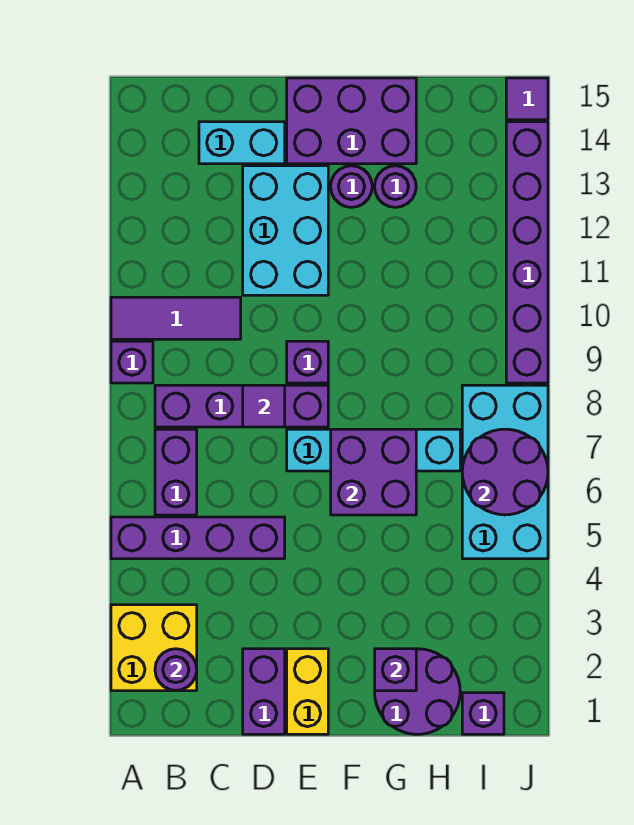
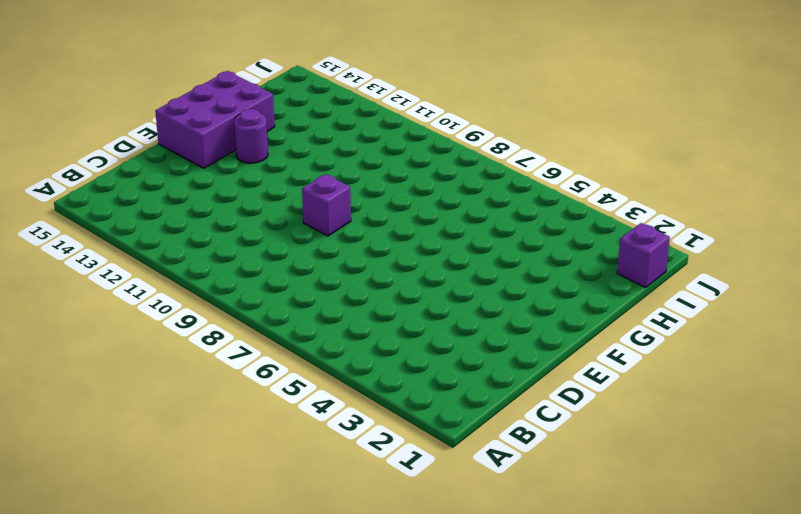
none -> yellow brick A2:B3 level 1
none -> purple brick A5:D5 level 1
none -> purple brick A9 level 1

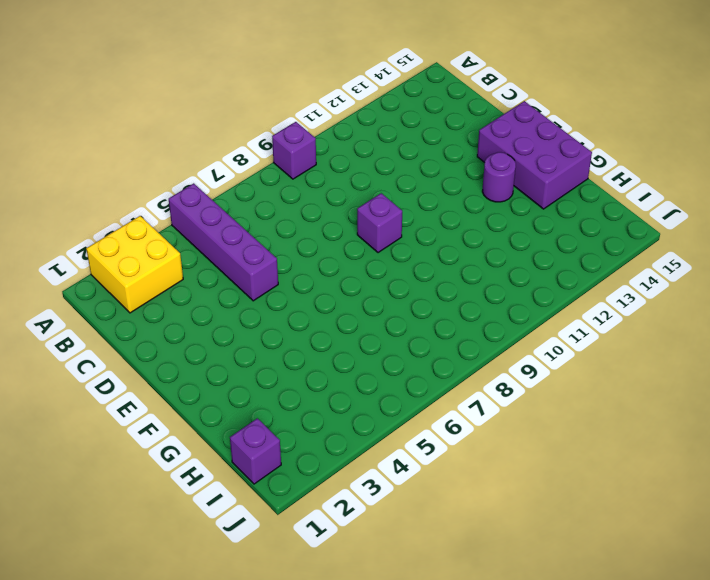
none -> purple tile A10:C10 level 1
none -> purple brick B6:B7 level 1
none -> purple brick B8:E8 level 1

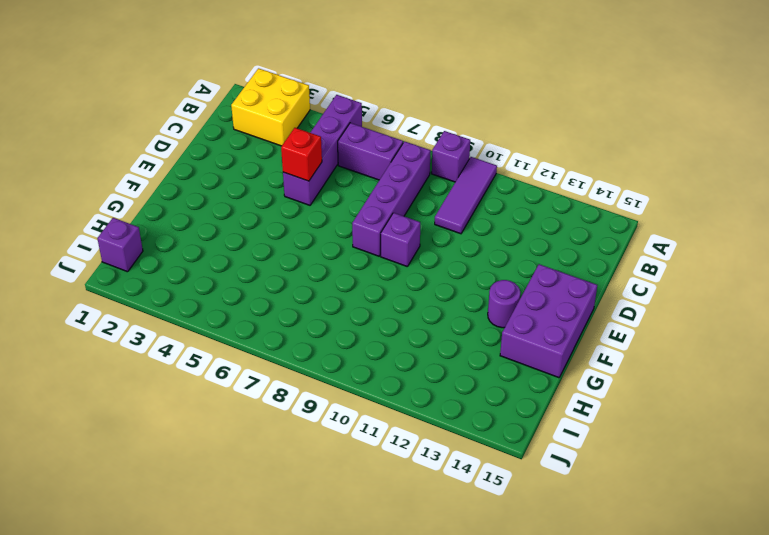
red brick D5 level 2 -> none
none -> cyan brick C14:D14 level 1
none -> purple brick D1:D2 level 1
none -> cyan brick D11:E13 level 1

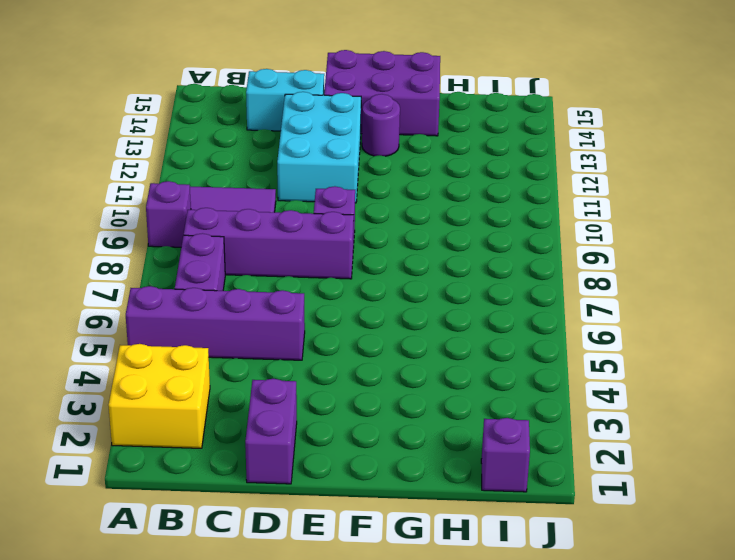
none -> yellow brick E1:E2 level 1
none -> cyan brick E7:H7 level 1
none -> purple round brick G1:H2 level 1

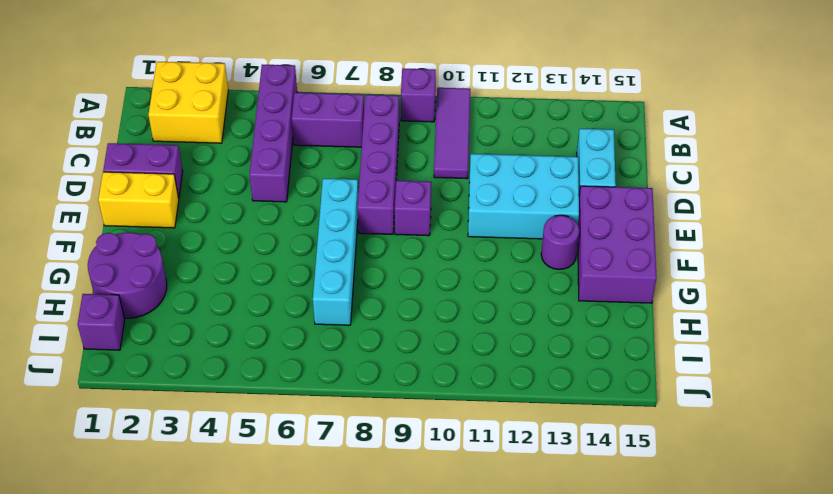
none -> purple round brick G13 level 1
none -> cyan brick I5:J8 level 1
none -> purple brick J9:J14 level 1

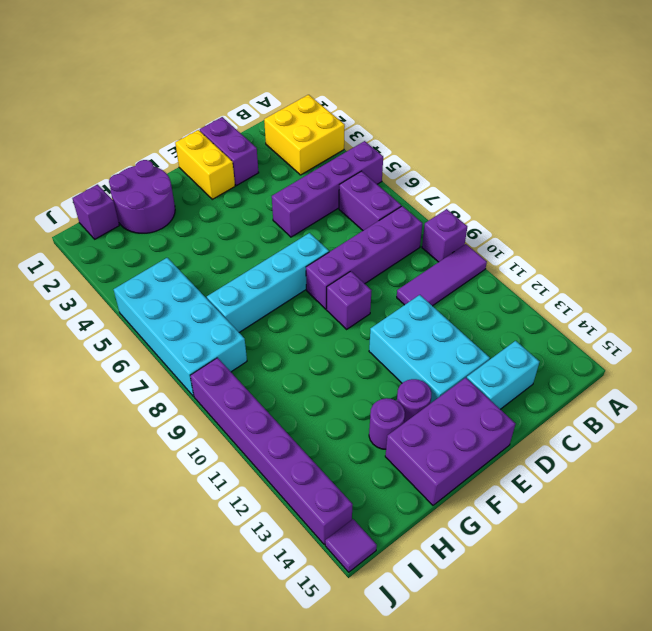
none -> purple round brick B2 level 2
none -> purple tile D8 level 2
none -> purple brick F6:G7 level 2

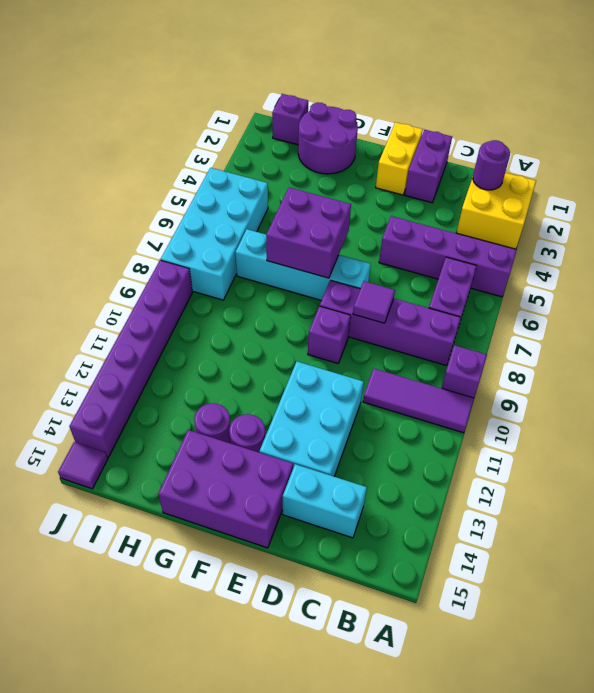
none -> purple brick G2 level 2
none -> purple round brick I6:J7 level 2

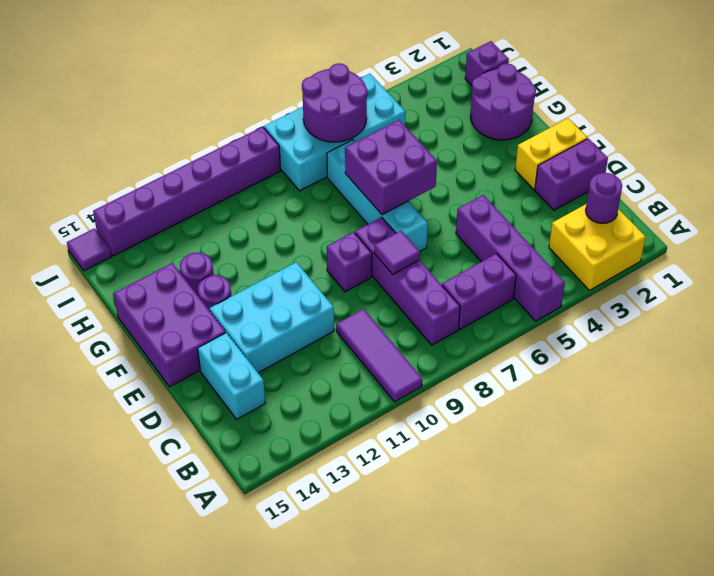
none -> purple brick A9 level 1
none -> purple brick G2 level 2

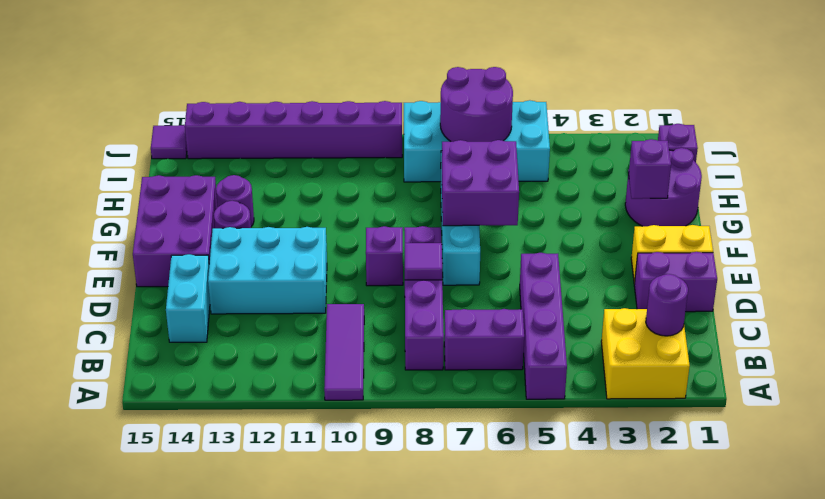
none -> purple brick A9 level 1

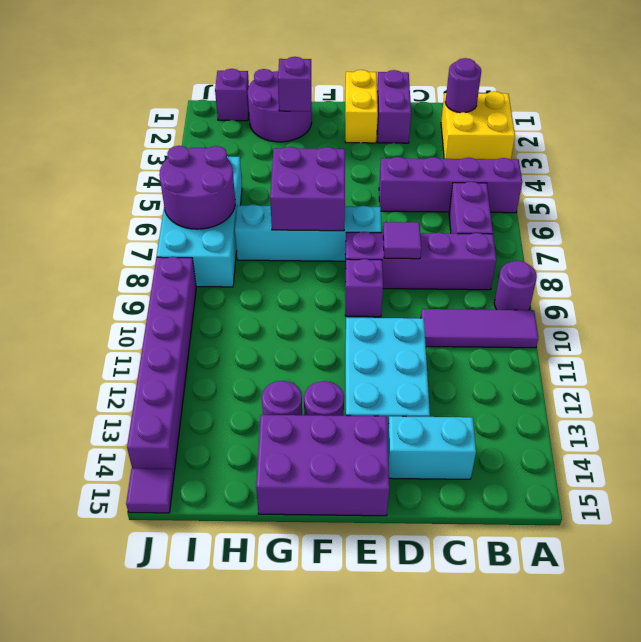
purple round brick A9 level 1 -> purple brick A9 level 1

